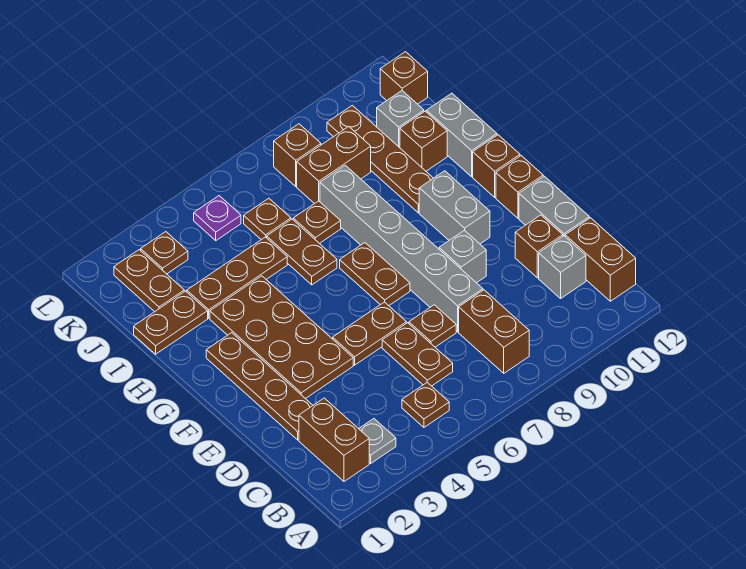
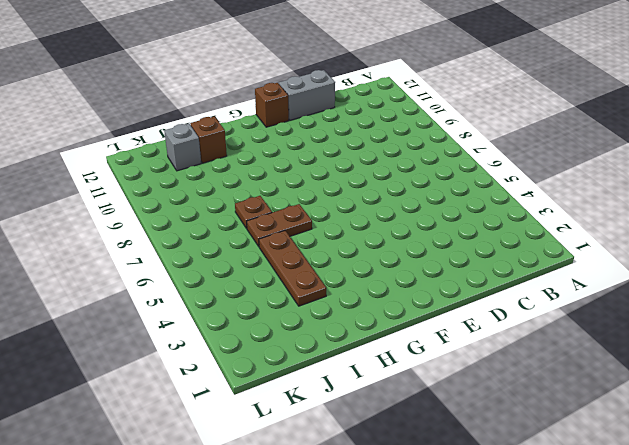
none -> brown brick B2:C2 level 1
none -> grey plate B3 level 1
none -> brown plate B5 level 1
none -> brown brick B8:C8 level 1

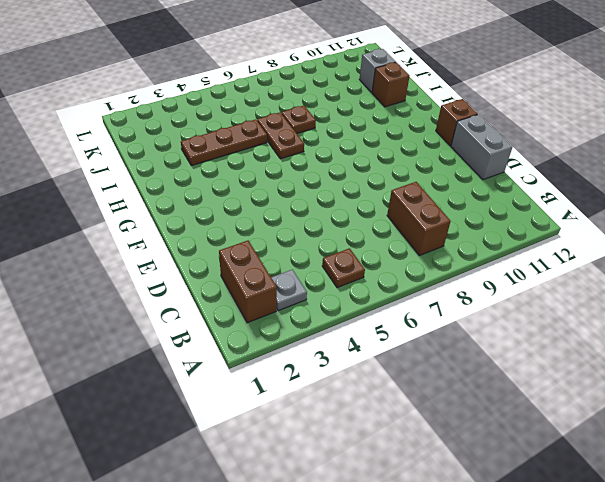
none -> brown brick B12:C12 level 1
none -> brown plate C6:D6 level 1
none -> grey brick C11 level 1
none -> brown plate D2:G2 level 1

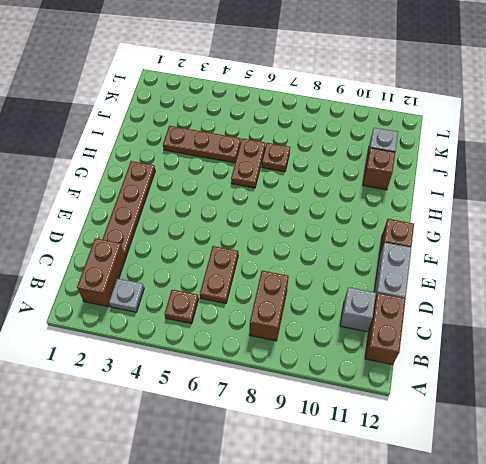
none -> brown plate D7 level 1
none -> grey brick D8:I8 level 1
none -> brown brick D11 level 1
none -> brown plate E3:H4 level 1

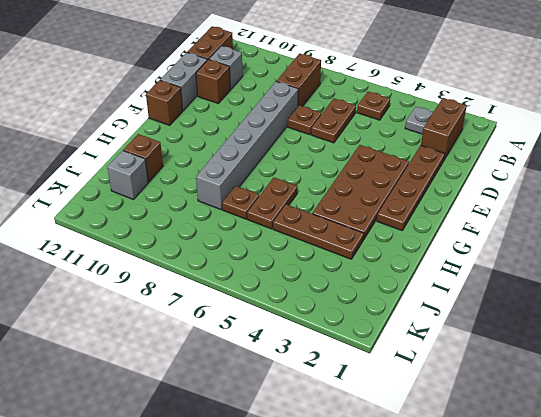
none -> brown plate E5:E6 level 1
none -> grey brick E9 level 1
none -> brown plate F7:G7 level 1
none -> grey brick F10:G10 level 1

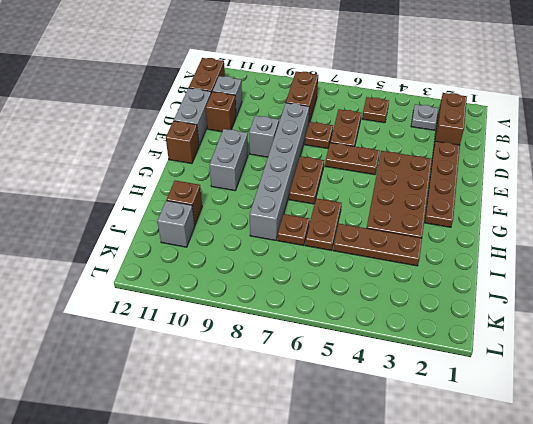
none -> brown brick G12 level 1
none -> brown plate H10:K10 level 1
none -> grey brick H12:I12 level 1
none -> brown plate I1:I2 level 1

